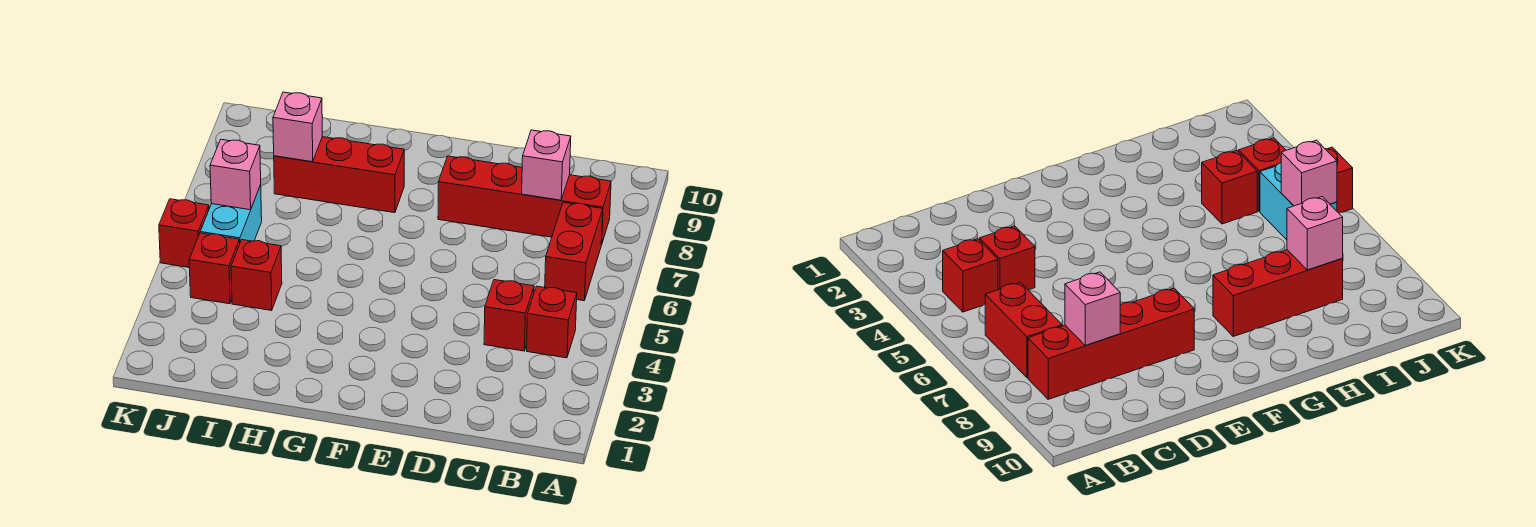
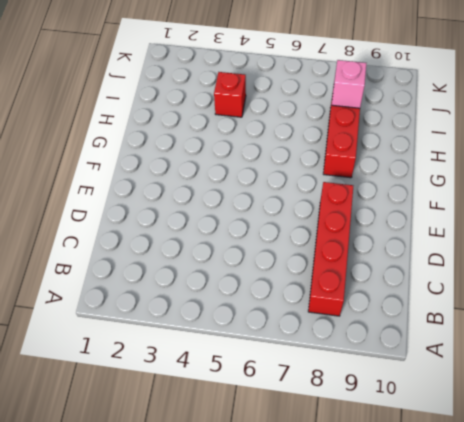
none -> red brick B4 level 1
none -> red brick B6:B7 level 1
none -> red brick C4 level 1

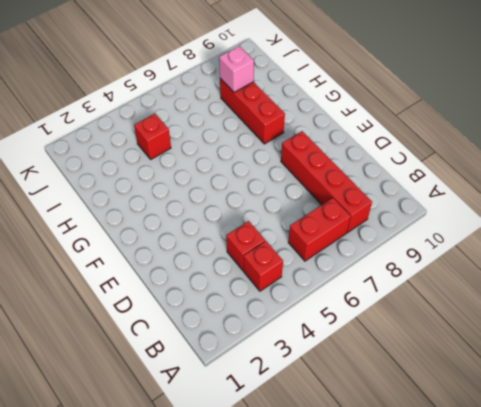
none -> red brick J4 level 1
none -> cyan brick J5:J6 level 1
none -> red brick K5 level 1

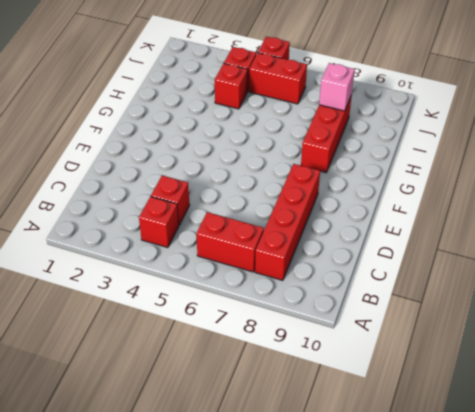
red brick J5:J6 level 1 -> cyan brick J5:J6 level 1
none -> pink brick C8 level 2
none -> pink brick J6 level 2

